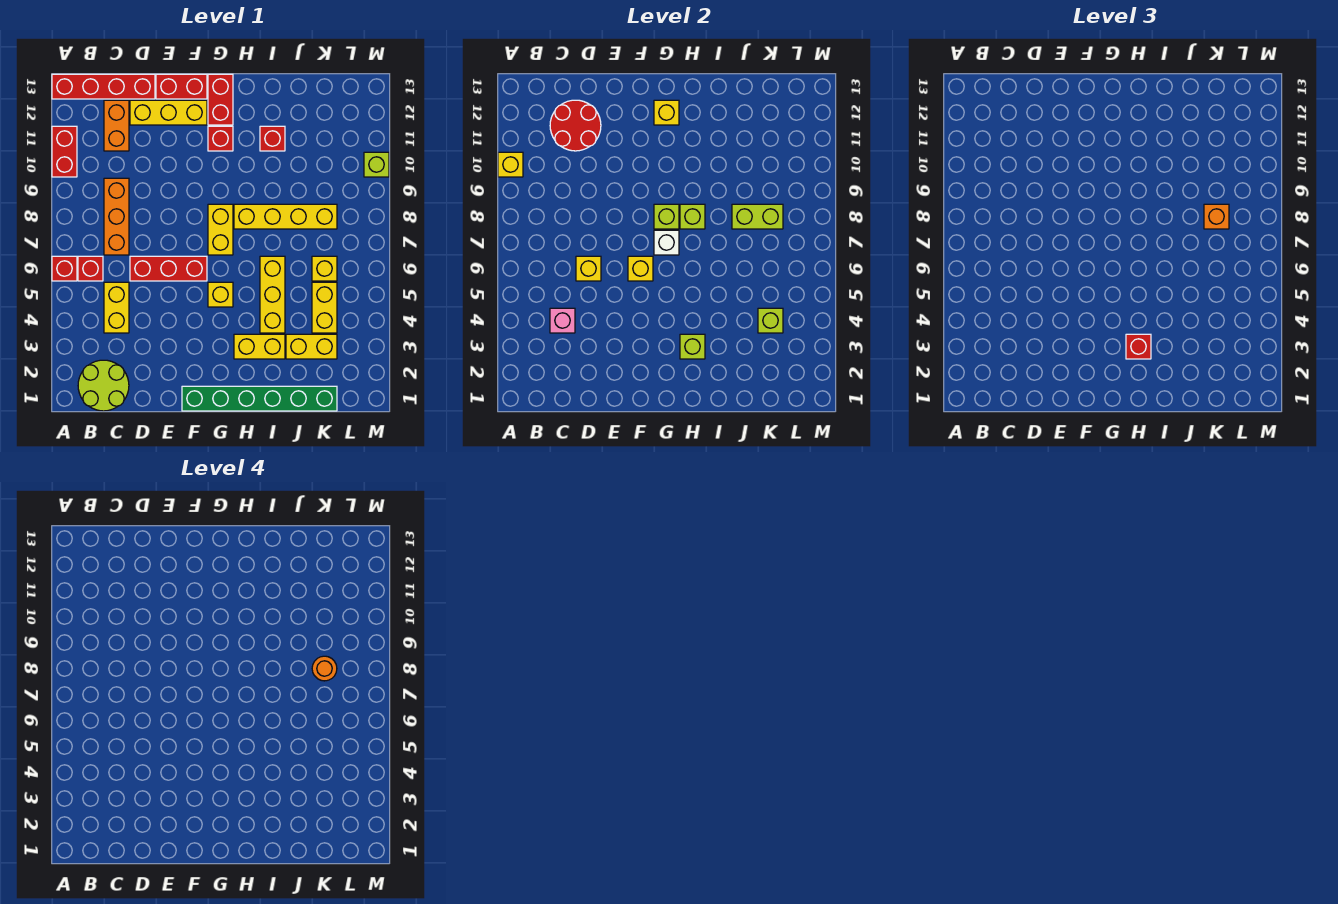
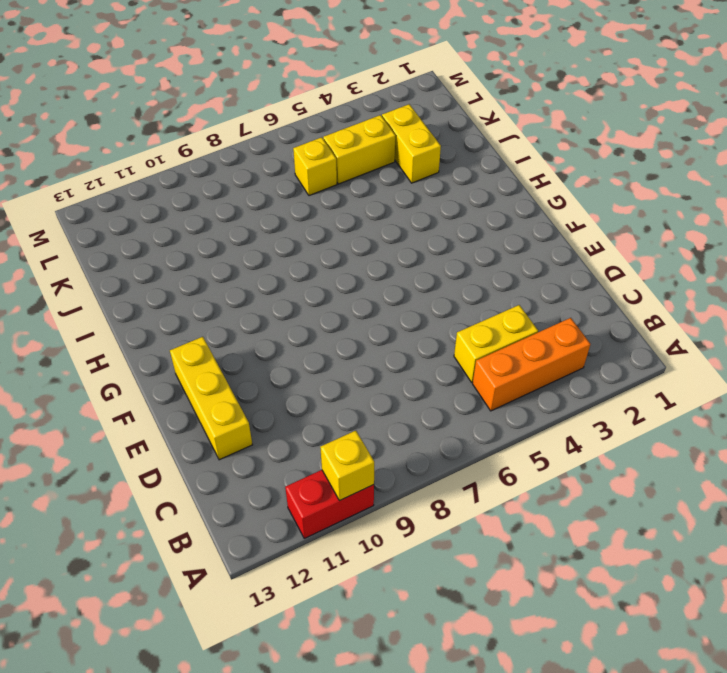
orange brick B3:B5 level 1 -> orange brick C7:C9 level 1
none -> red brick A6 level 1
none -> red brick A13:D13 level 1
none -> lime round brick B1:C2 level 1
none -> red brick B6 level 1

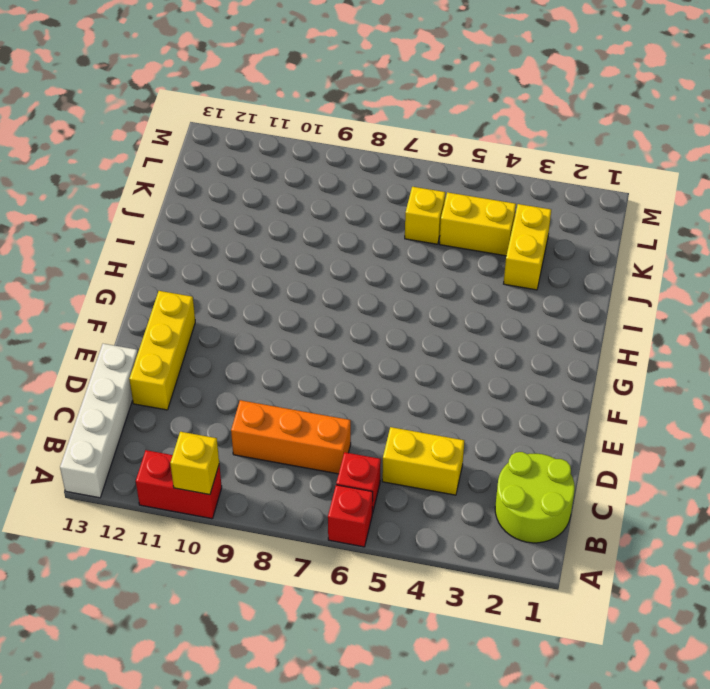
white brick A13:D13 level 1 -> red brick A13:D13 level 1
none -> orange brick C11:C12 level 1
none -> red brick D6:F6 level 1
none -> red brick E13:F13 level 1
none -> green brick F1:K1 level 1

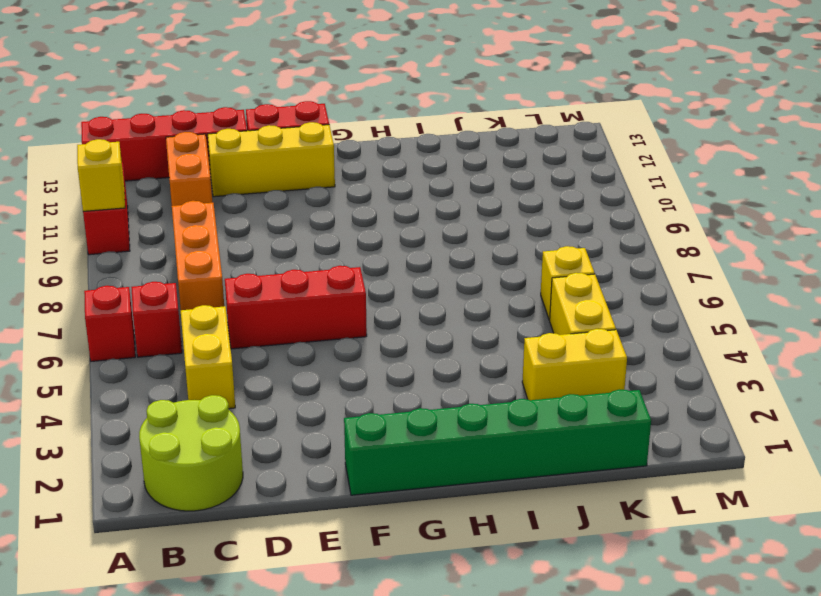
none -> yellow brick G5 level 1
none -> yellow brick G7:G8 level 1
none -> red brick G11 level 1
none -> red brick G12:G13 level 1

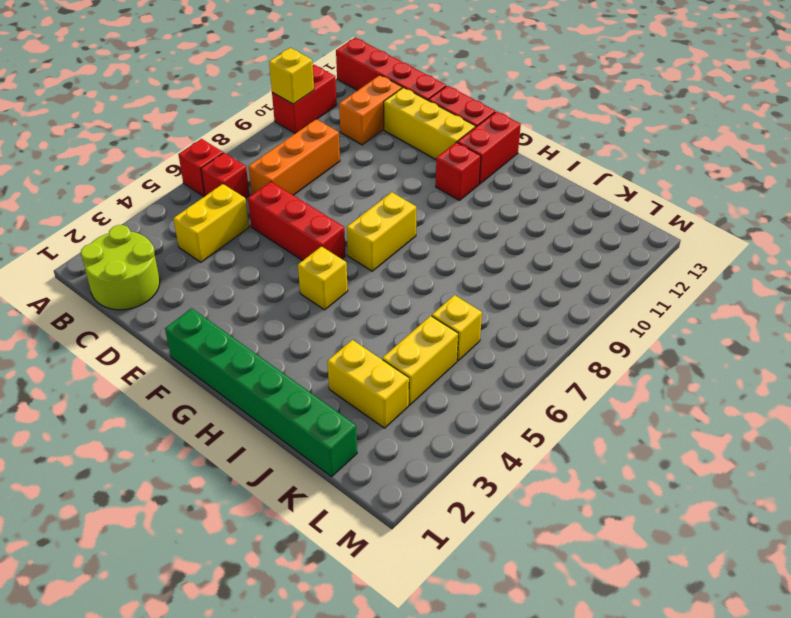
none -> yellow brick H3:I3 level 1
none -> yellow brick H8:K8 level 1
none -> yellow brick I4:I6 level 1
none -> red brick I11 level 1

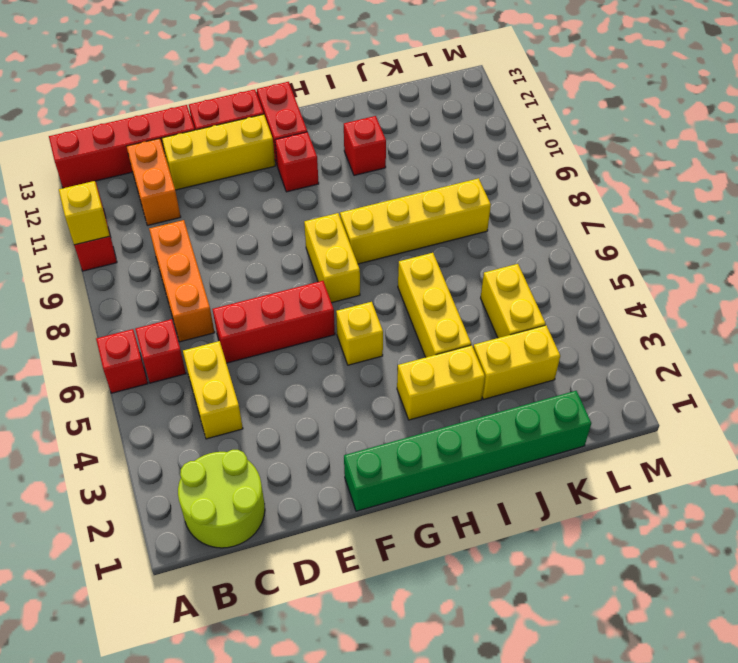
none -> yellow brick K6 level 1
none -> lime brick M10 level 1
none -> pink brick C4 level 2
none -> red round brick C11:D12 level 2

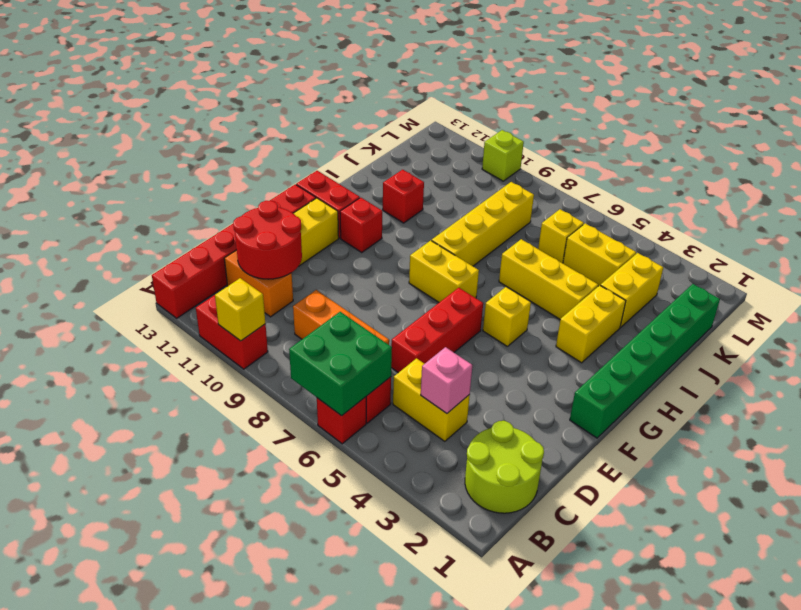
green brick A6:B7 level 2 -> none
none -> yellow brick D6 level 2
none -> yellow brick F6 level 2
none -> white brick G7 level 2
none -> lime brick G8 level 2

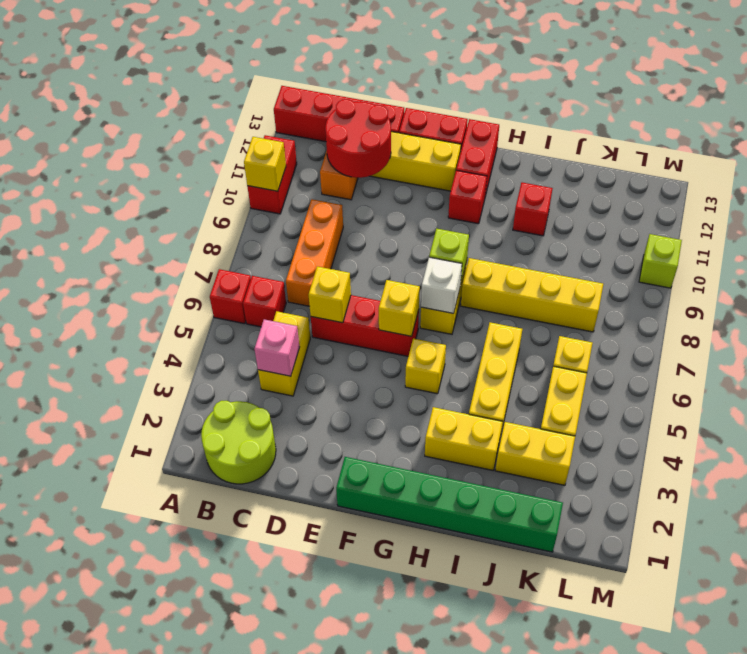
none -> yellow brick G12 level 2
none -> lime brick H3 level 2
none -> lime brick H8 level 2
none -> lime brick J8:K8 level 2

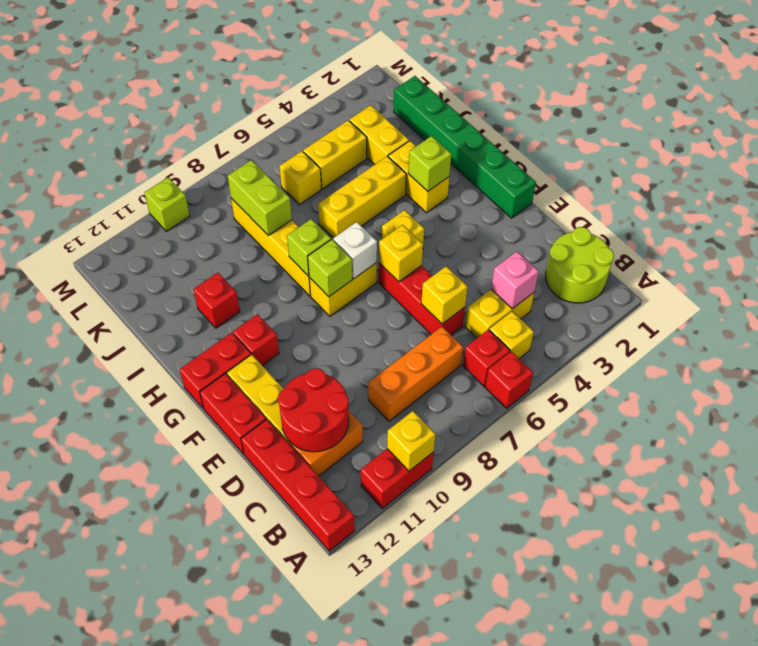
yellow brick B5 level 1 -> yellow brick G12 level 2
none -> lime brick K4 level 2
none -> red brick H3 level 3
none -> orange brick K8 level 3
none -> orange round brick K8 level 4

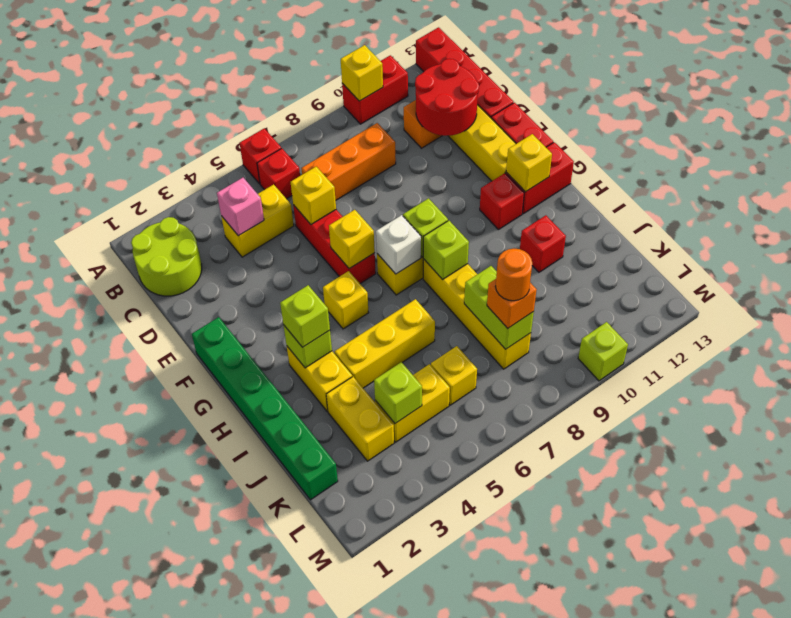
lime brick H3 level 3 -> red brick H3 level 3

